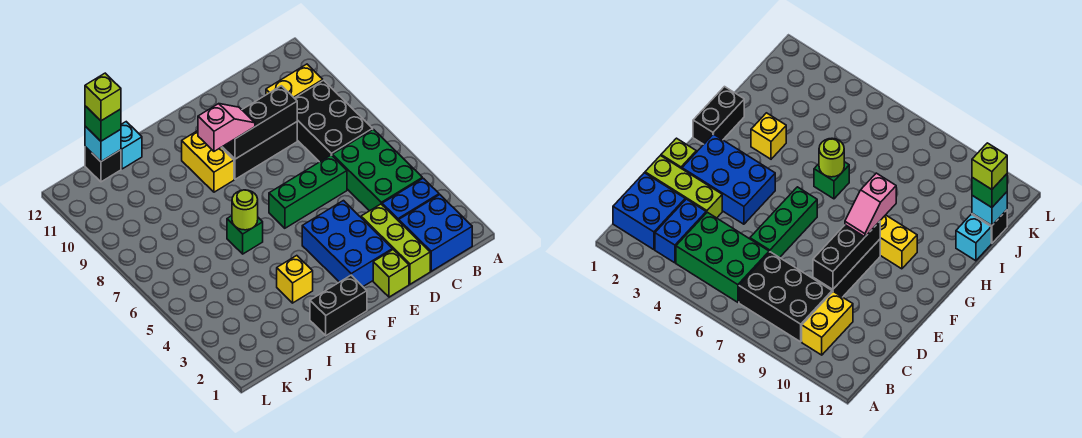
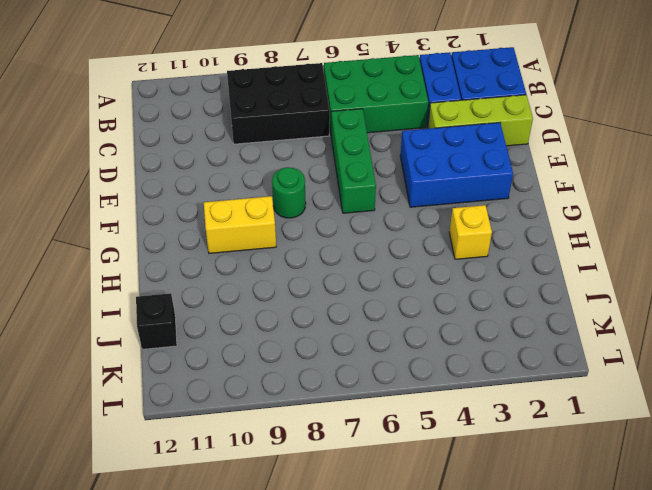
green round brick F8 level 1 -> none
none -> yellow brick B10:C10 level 1
none -> black brick D9:F9 level 1
none -> lime brick E1 level 1

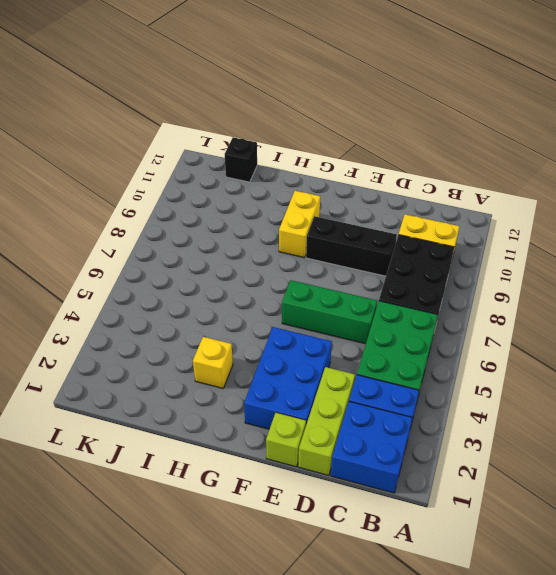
none -> black brick G1:H1 level 1
none -> green brick H6 level 1
none -> cyan brick I12 level 1

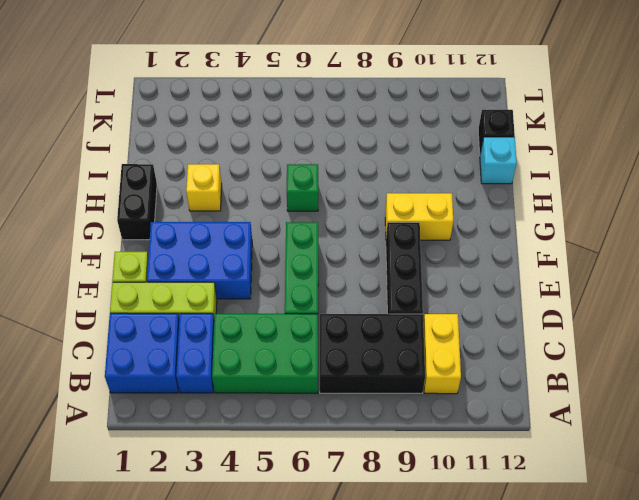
none -> black brick D9:F9 level 2
none -> lime round brick H6 level 2
none -> cyan brick J12 level 2

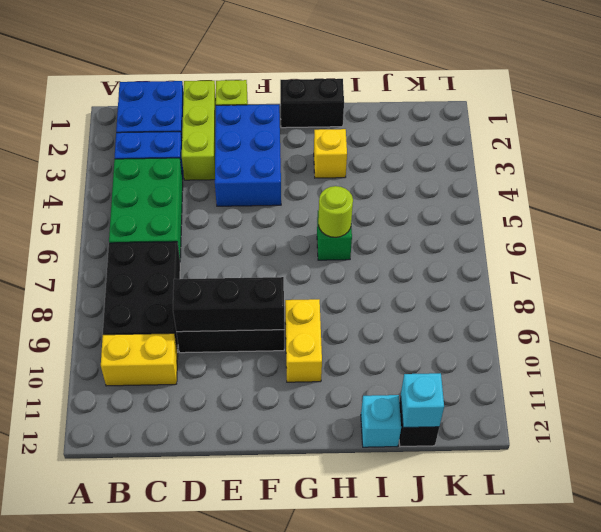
none -> green brick D6:F6 level 1
none -> pink slope F9:G9 level 3 top G
none -> green brick J12 level 3

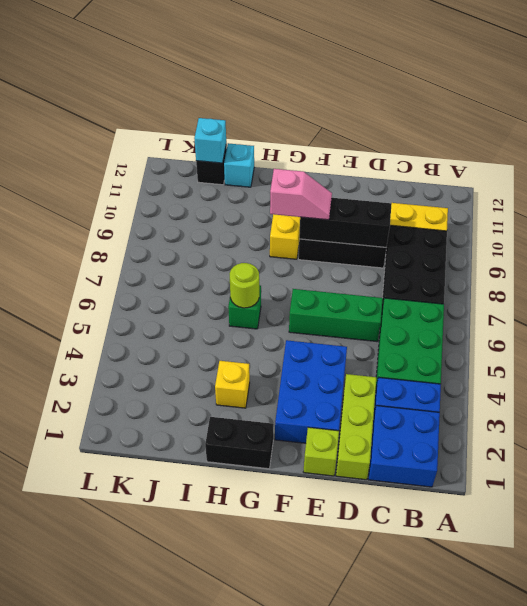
none -> green brick J12 level 3
none -> lime brick J12 level 4

